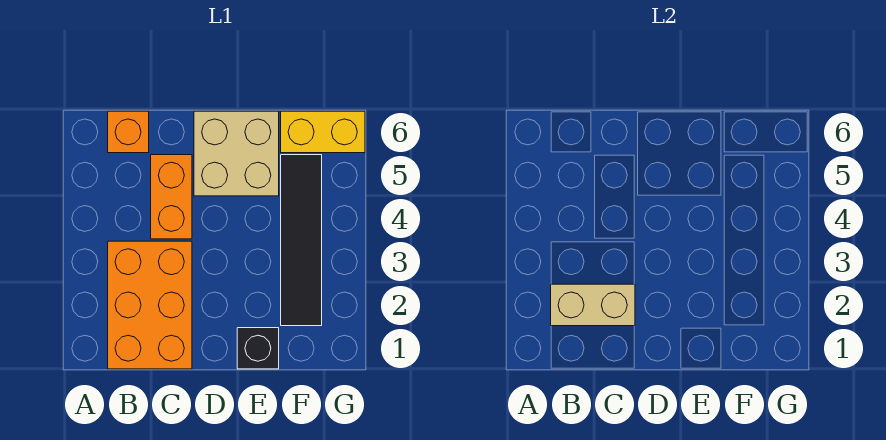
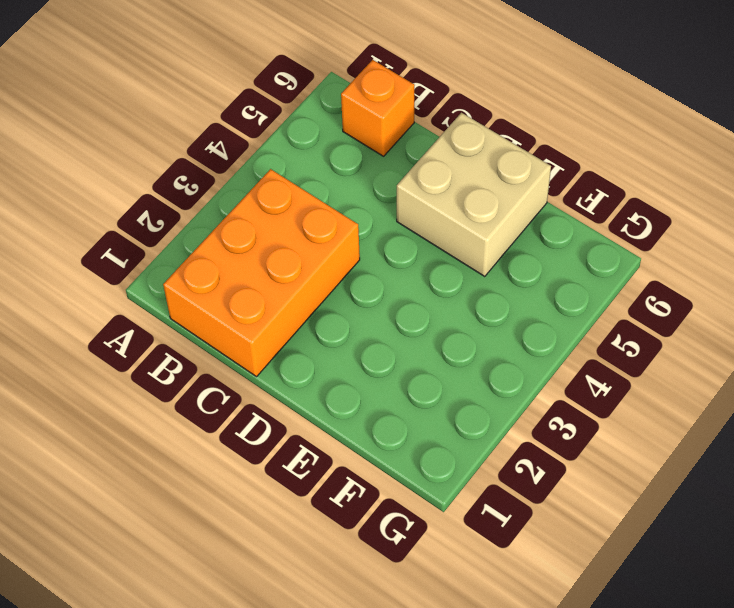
none -> orange brick C4:C5 level 1
none -> black brick E1 level 1

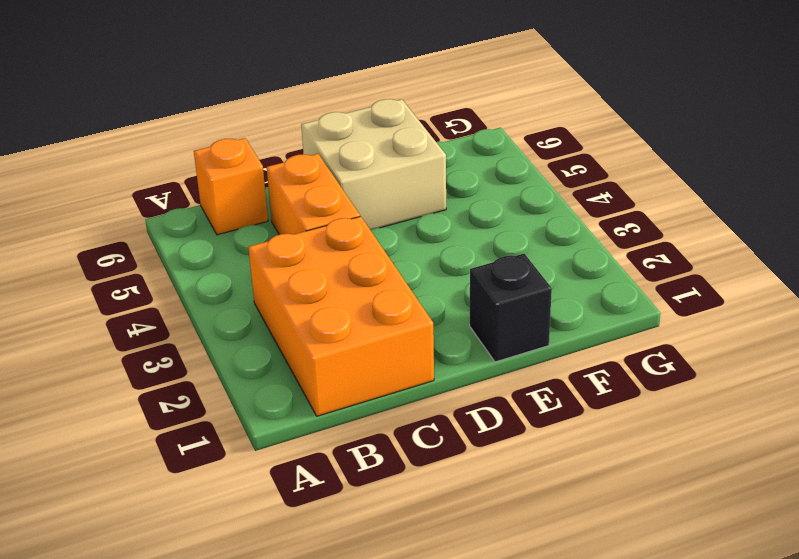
none -> black tile F2:F5 level 1
none -> yellow brick F6:G6 level 1

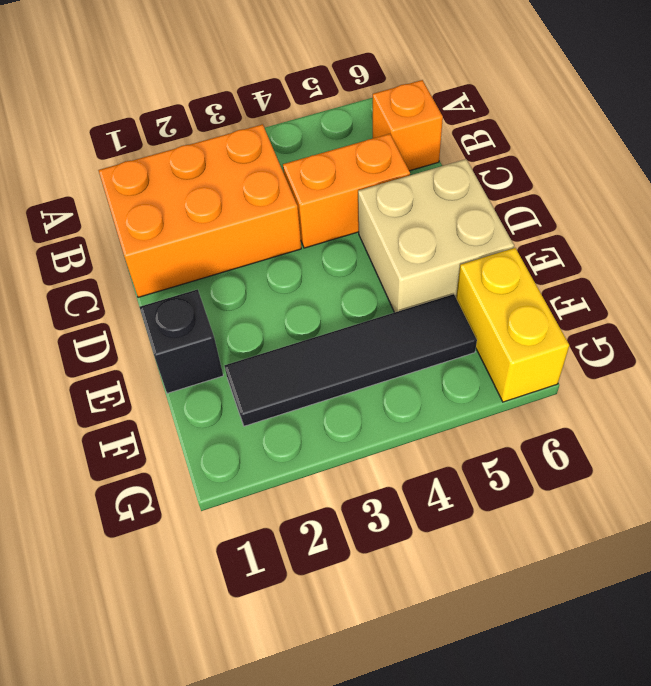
none -> tan brick B2:C2 level 2

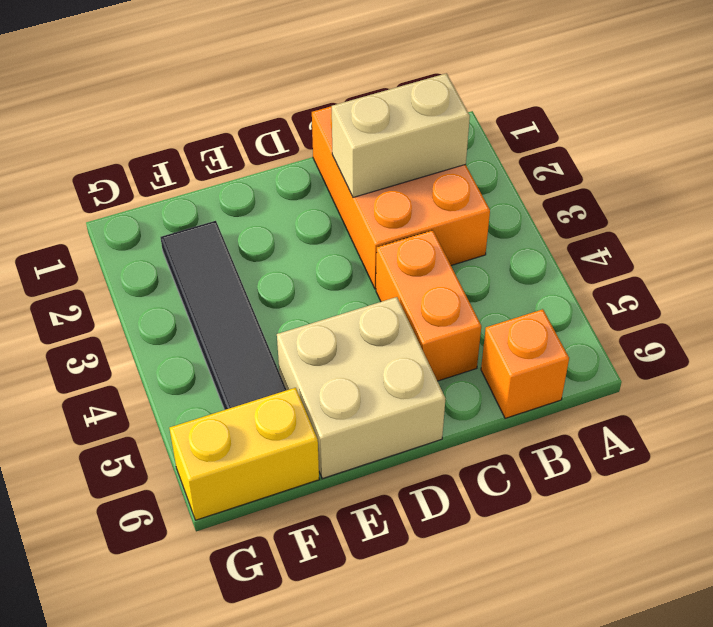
none -> black brick E1 level 1

